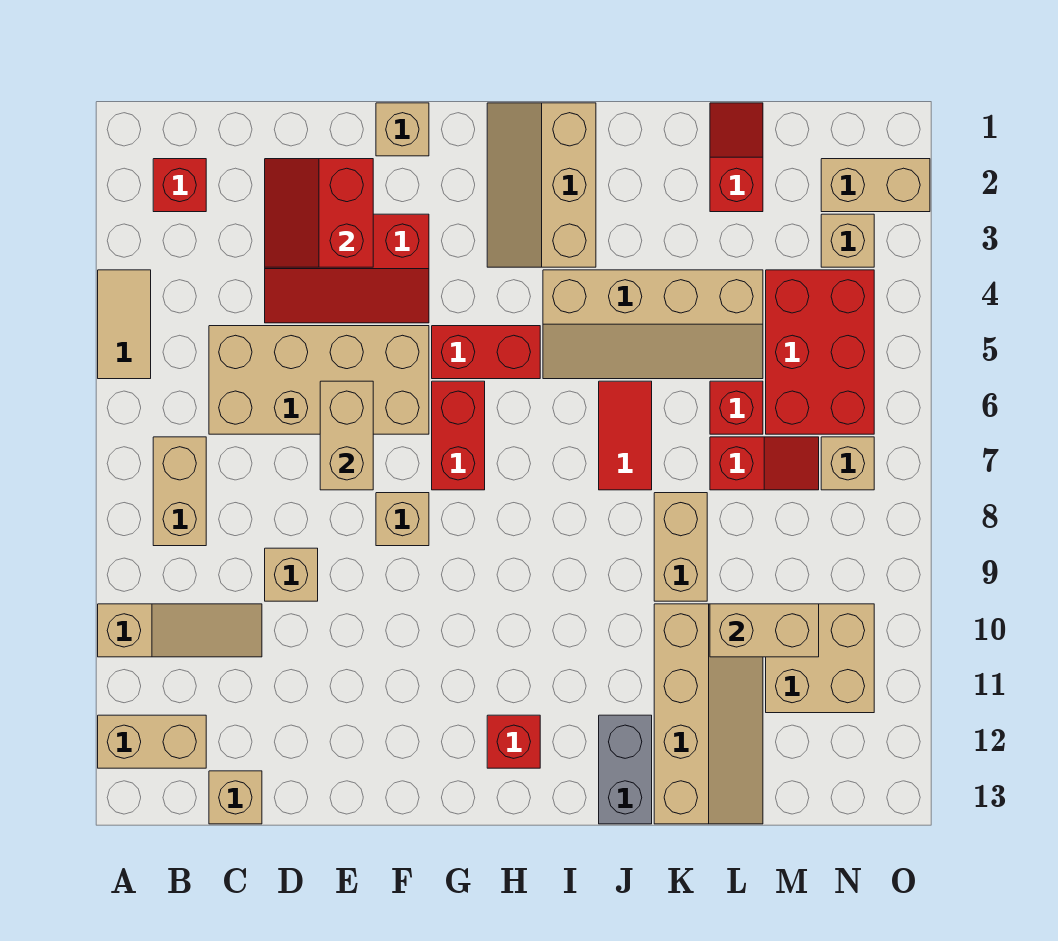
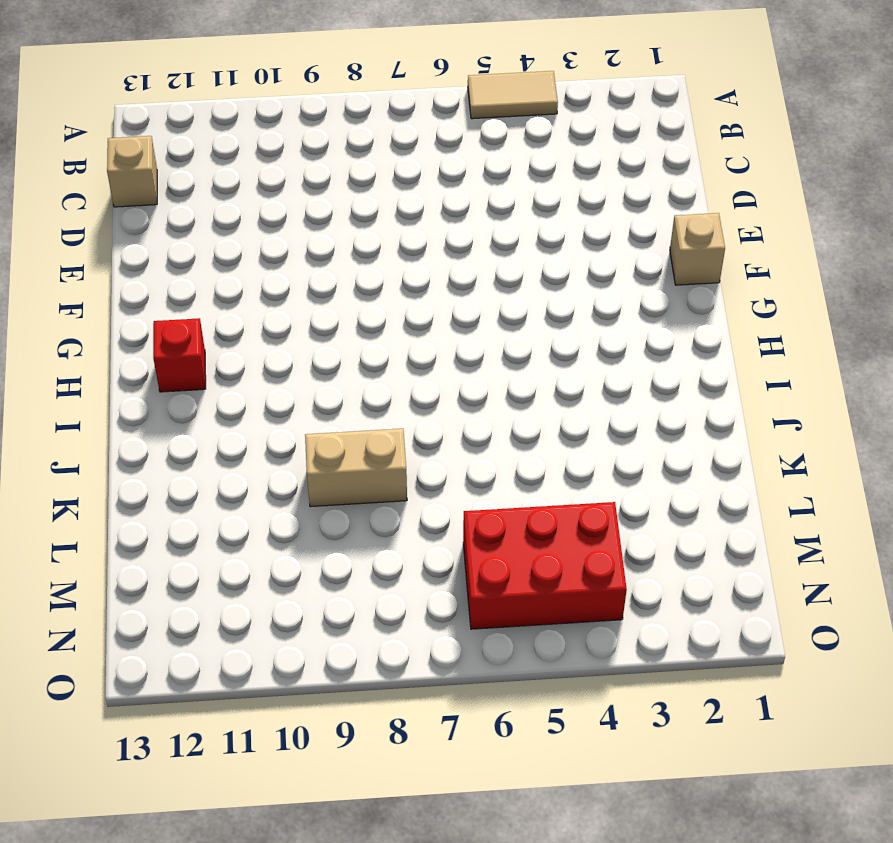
none -> tan slope A10:C10 level 1 top A
none -> tan brick A12:B12 level 1
none -> red brick B2 level 1
none -> tan brick B7:B8 level 1

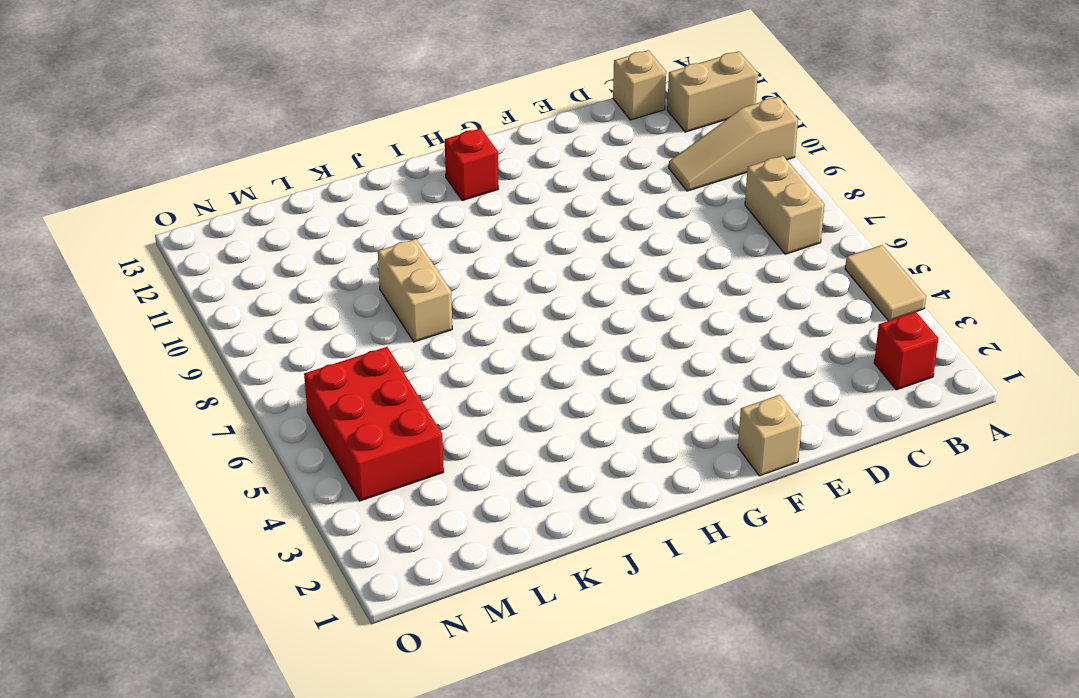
none -> tan brick C5:F6 level 1
none -> red slope D3:F4 level 1 top 3
none -> tan brick D9 level 1
none -> tan brick F8 level 1

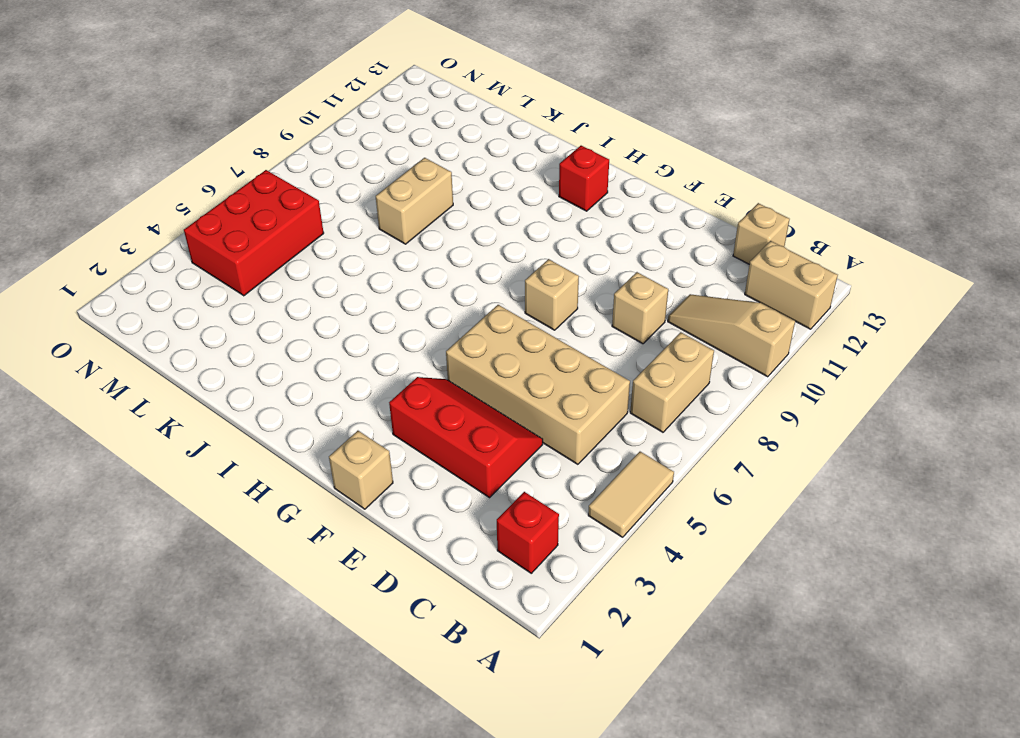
none -> red brick G5:H5 level 1
none -> red brick G6:G7 level 1
none -> tan slope H1:I3 level 1 top I
none -> tan slope I4:L5 level 1 top 4

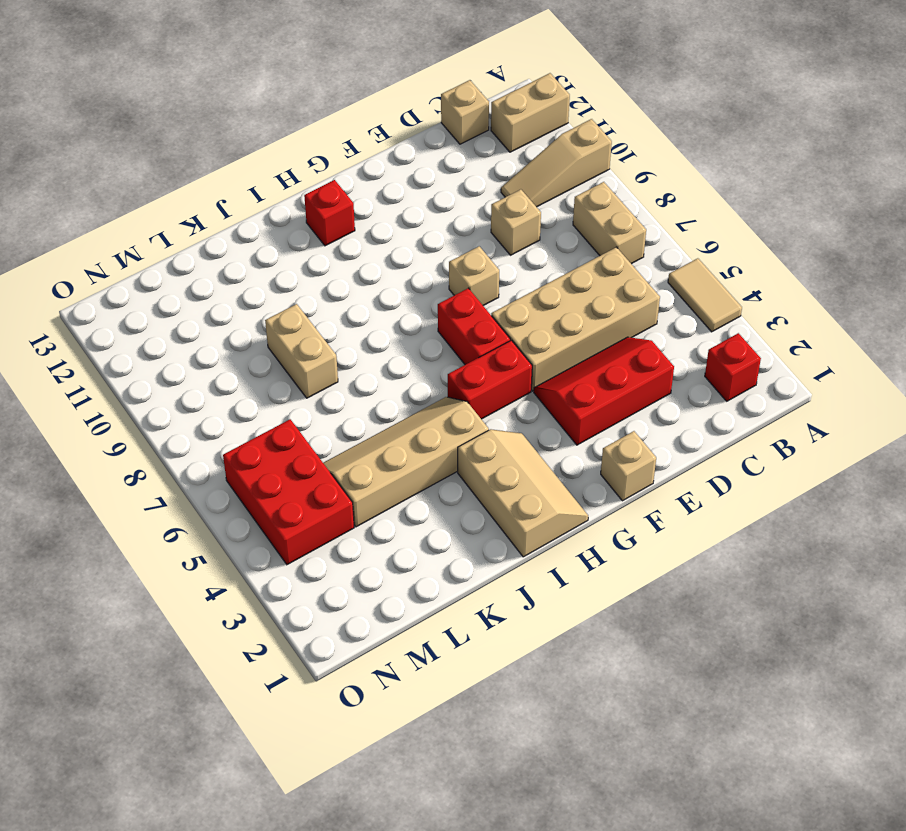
none -> red tile J6:J7 level 1
none -> grey brick J12:J13 level 1
none -> tan slope K10:L13 level 1 top K
none -> red slope L1:L2 level 1 top 2

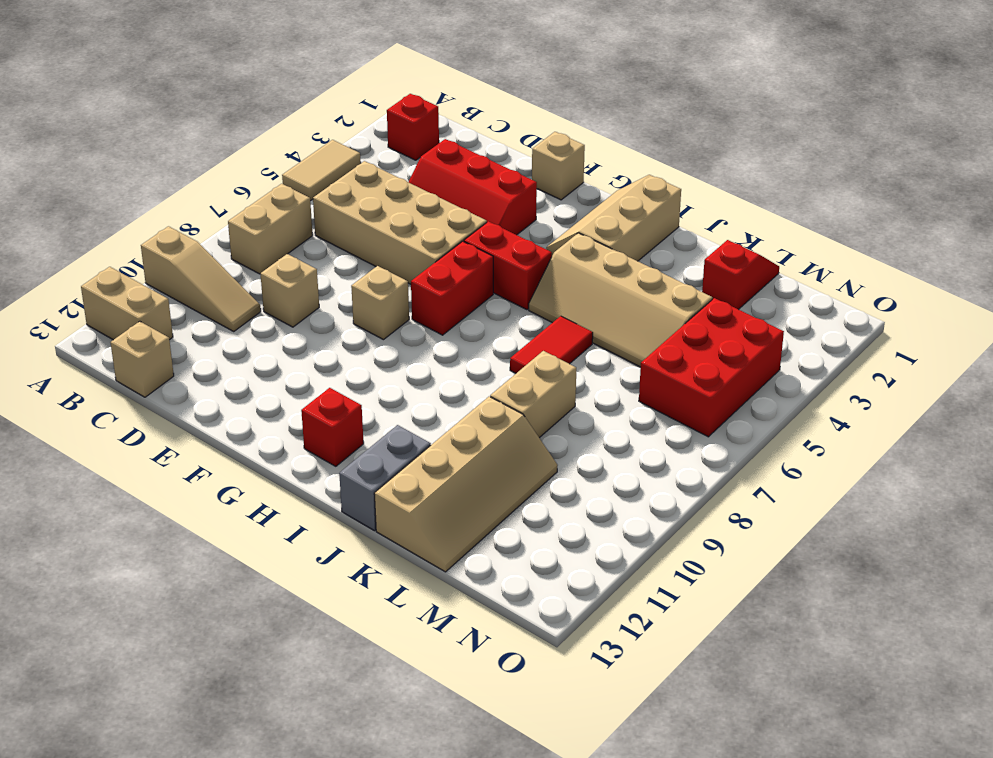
none -> red brick L6 level 1
none -> red slope L7:M7 level 1 top L
none -> tan brick M10:N11 level 1
none -> tan brick N2:O2 level 1

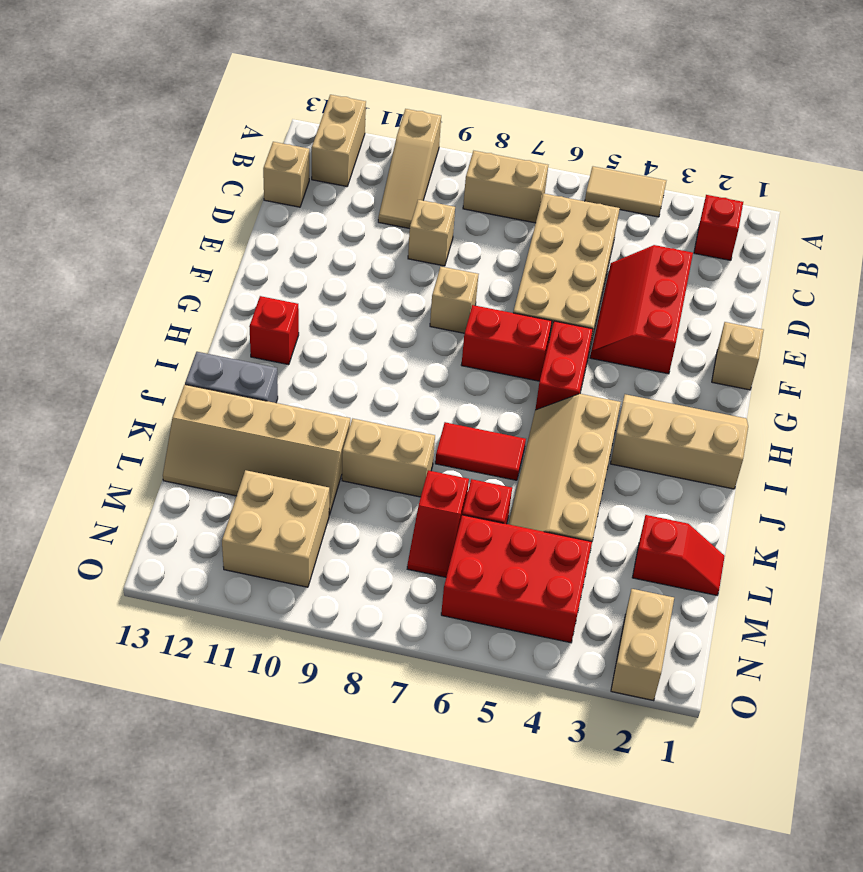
none -> tan brick N3 level 1
none -> tan brick N7 level 1
none -> red slope D2:E3 level 2 top E
none -> tan brick E6:E7 level 2

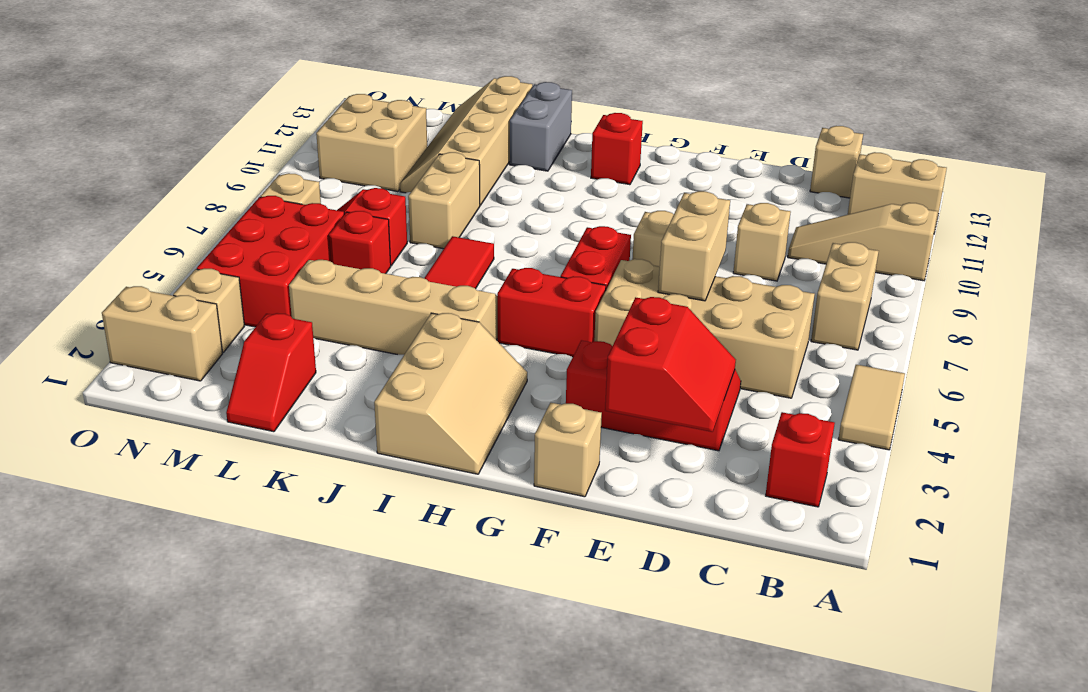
none -> tan brick L10:M10 level 2

